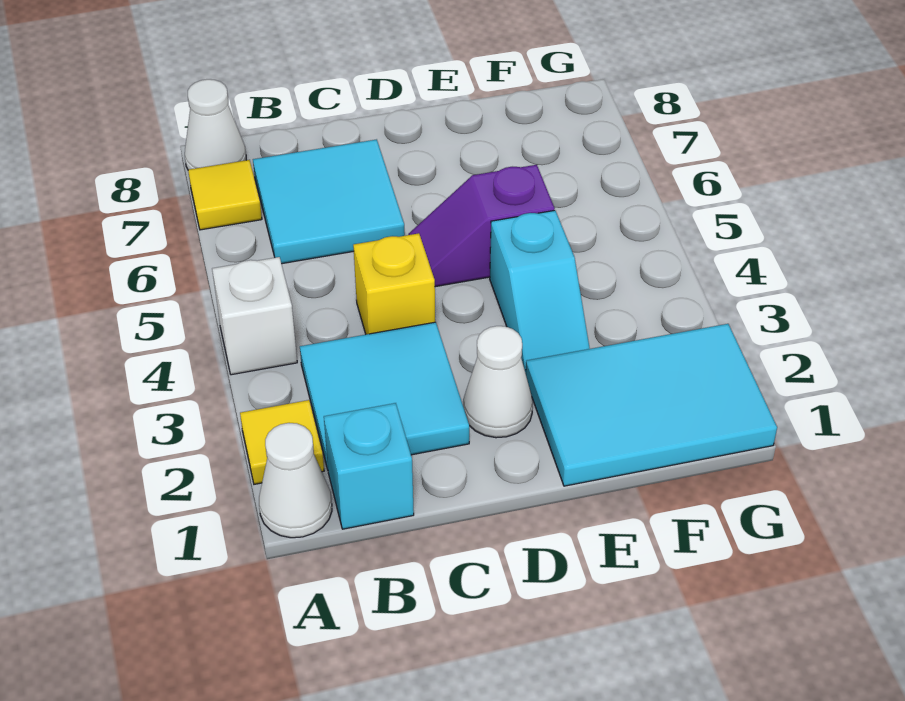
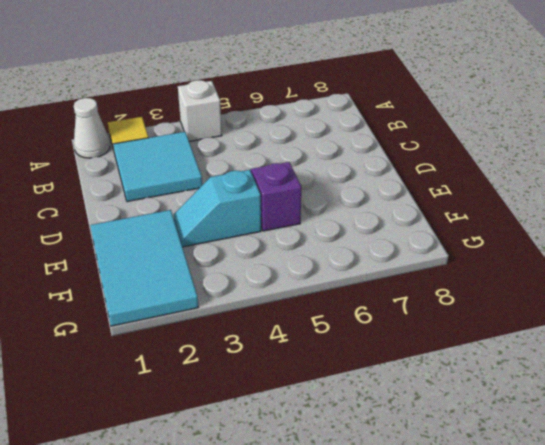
none -> yellow tile A7 level 1
none -> white cone A8 level 1
none -> cyan brick B1 level 1

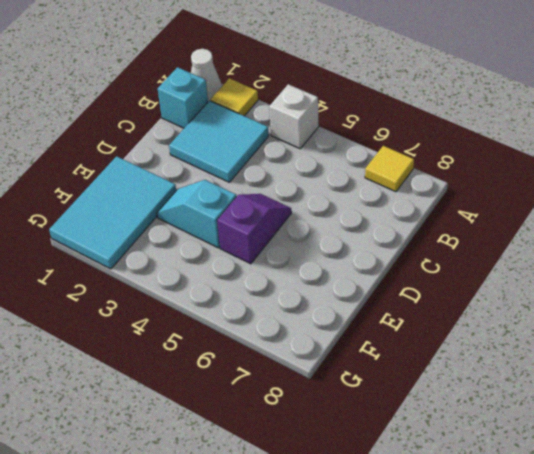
none -> white cone A8 level 1
none -> cyan tile B6:C7 level 1
none -> yellow brick C4 level 1

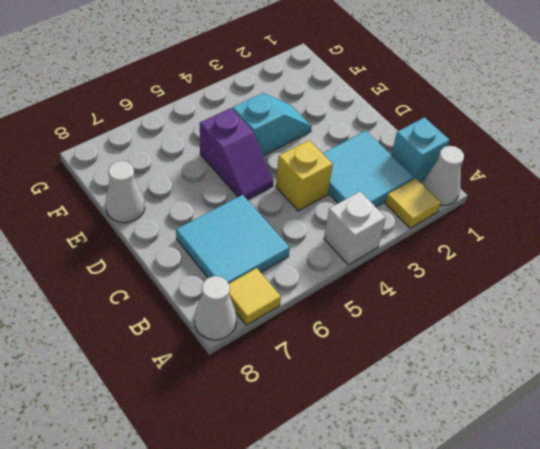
white cone E8 level 1 -> white cone D2 level 1
none -> cyan tile E1:G2 level 1

